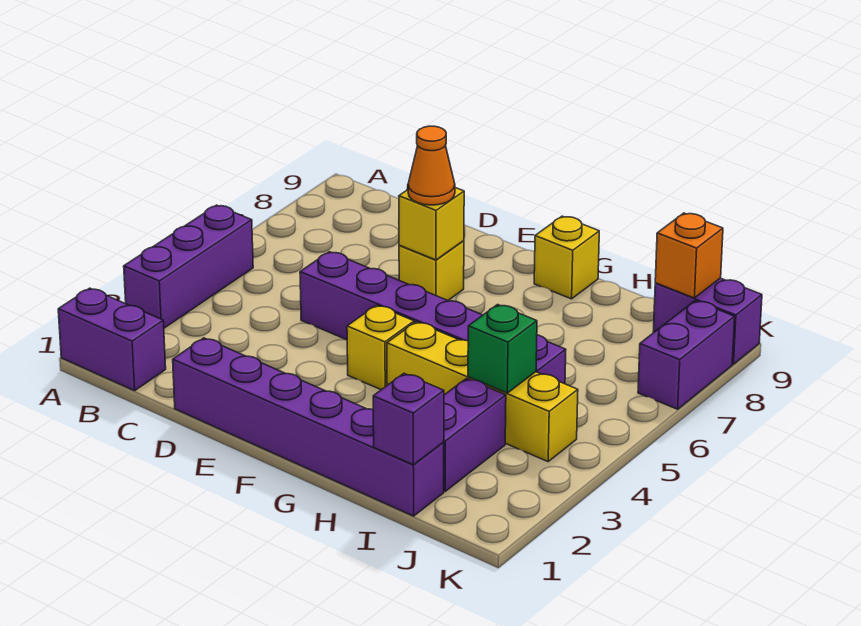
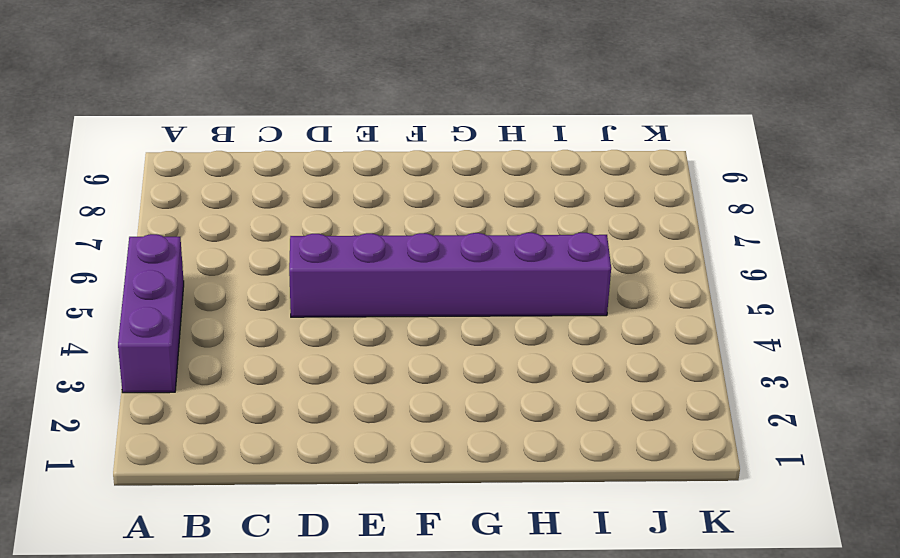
none -> purple brick A1:B1 level 1
none -> purple brick D1:I1 level 1
none -> yellow brick E7 level 1

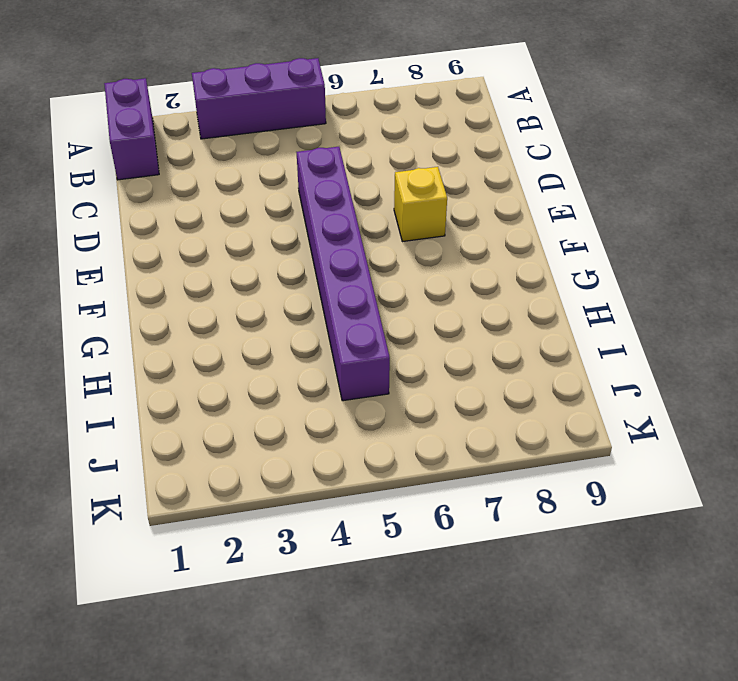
none -> purple brick D1:I1 level 1
none -> yellow brick F4 level 1
none -> yellow brick G4:J4 level 1

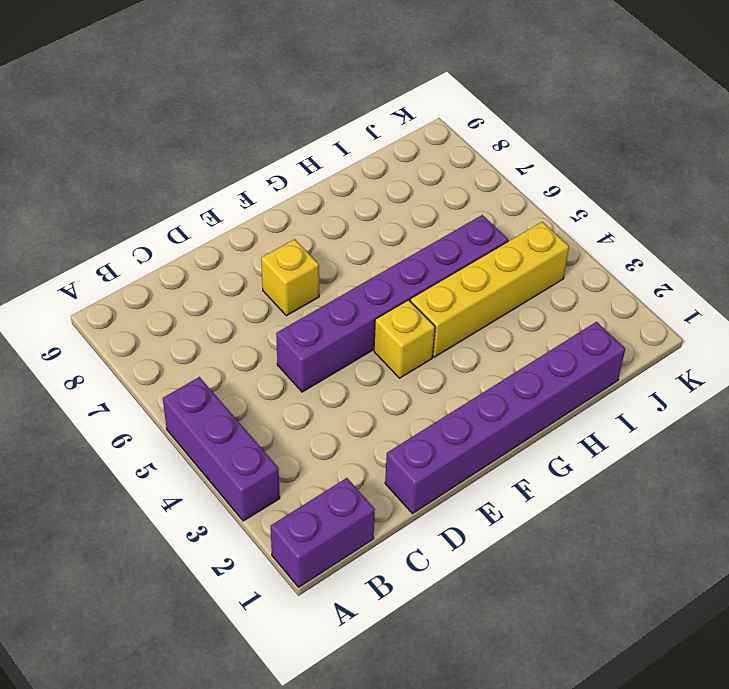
none -> yellow brick G9 level 1
none -> purple brick I2:I3 level 1
none -> purple brick J9:K9 level 1

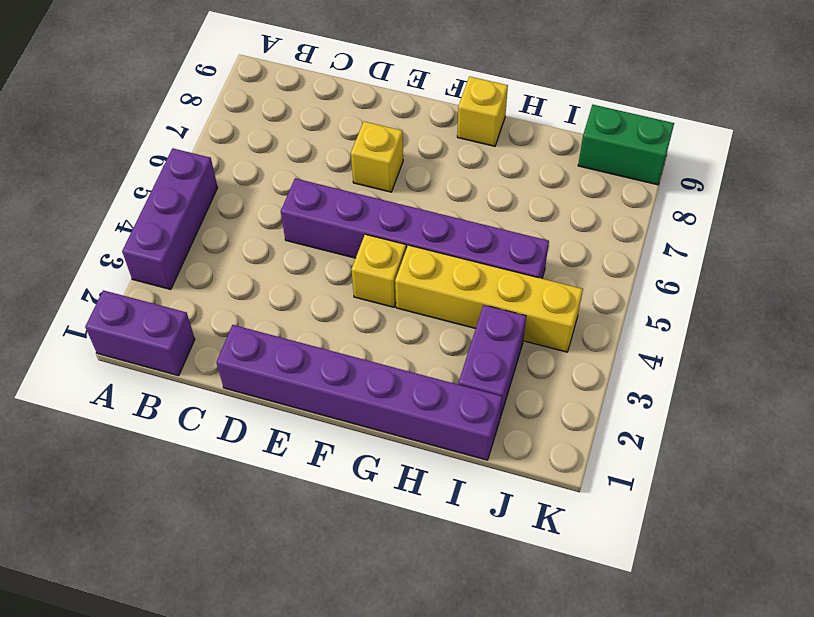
green brick J9:K9 level 1 -> purple brick J9:K9 level 1
none -> purple brick K7:K8 level 1
none -> yellow brick E7 level 2
none -> purple brick I1 level 2

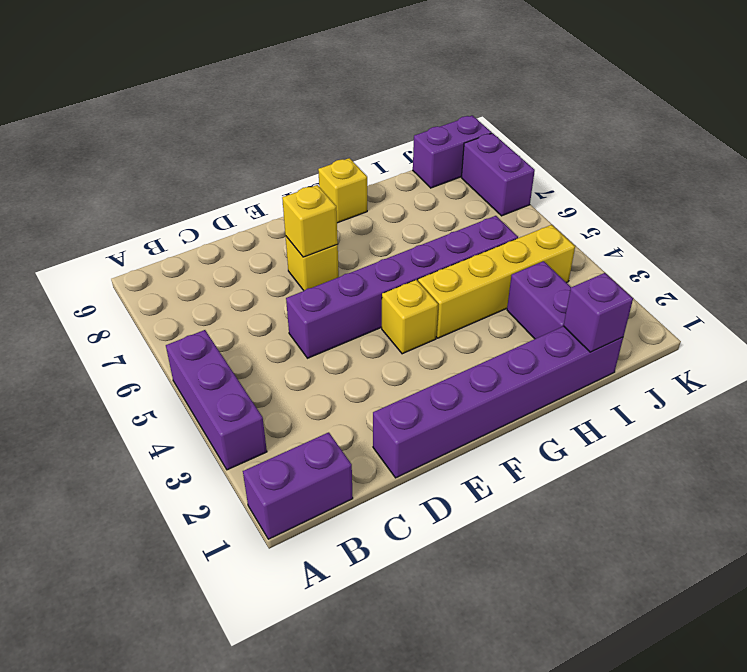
none -> green brick I4 level 2
none -> orange brick J9 level 2
none -> orange cone E7 level 3

